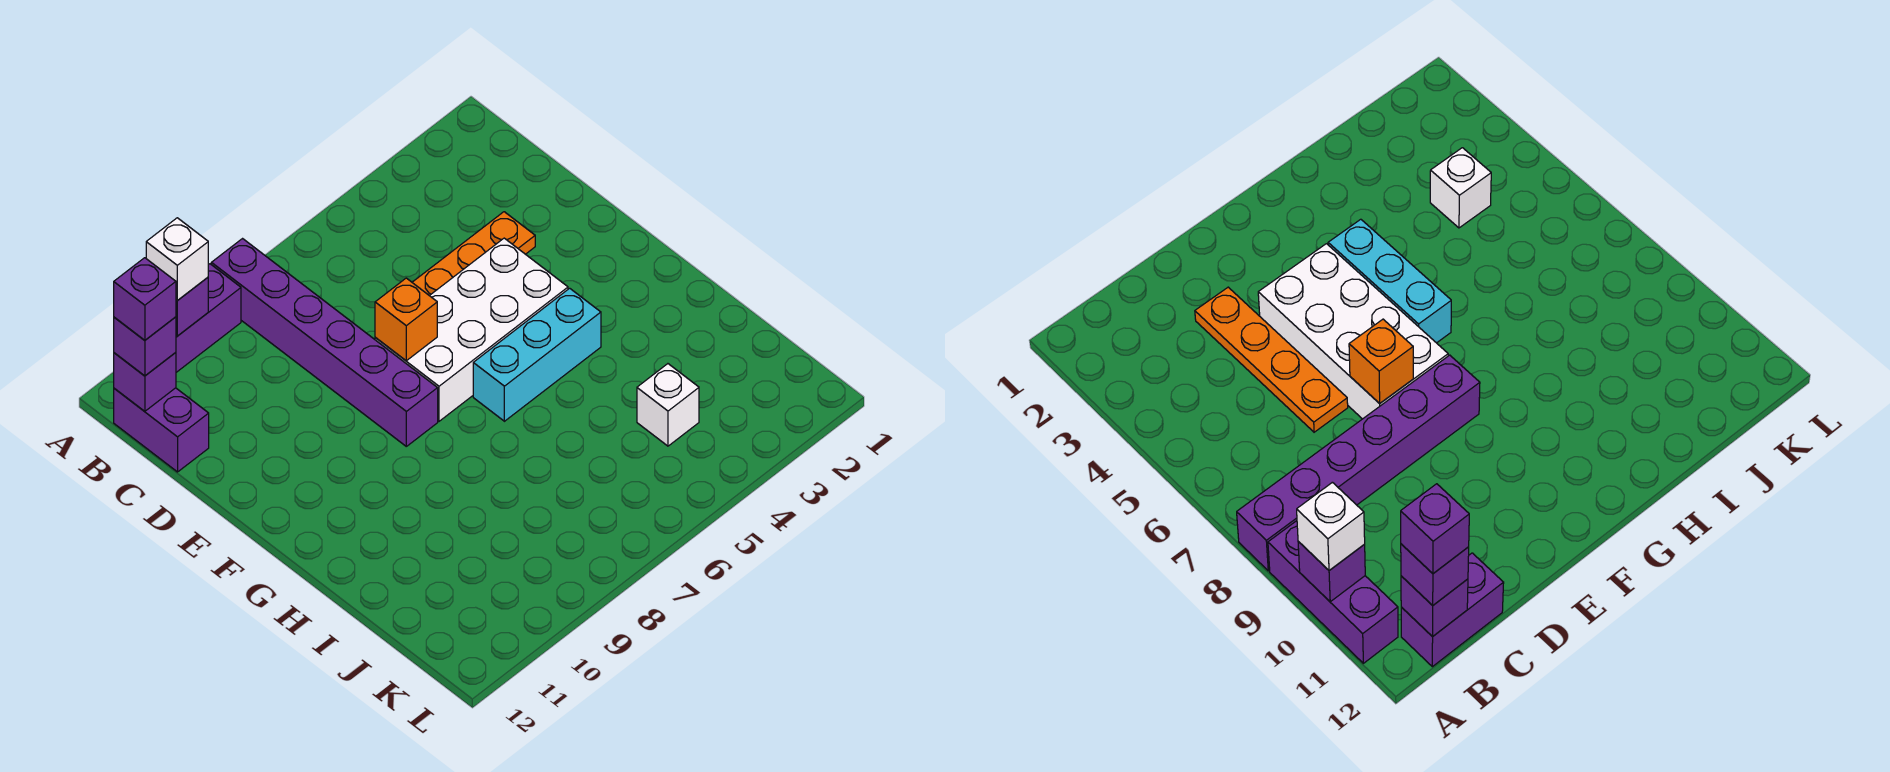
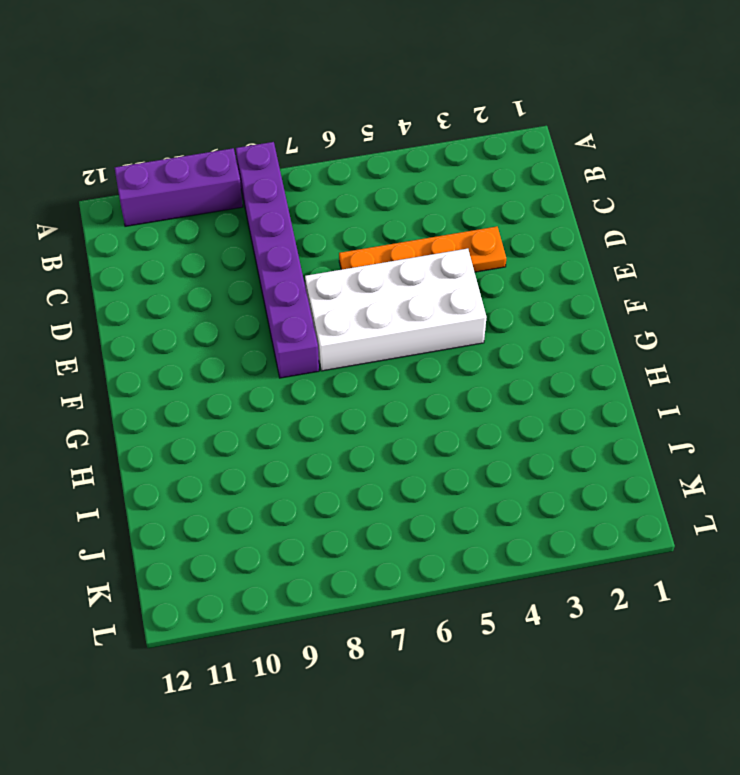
none -> purple brick B12:C12 level 1
none -> cyan brick G4:G6 level 1
none -> white brick J4 level 1

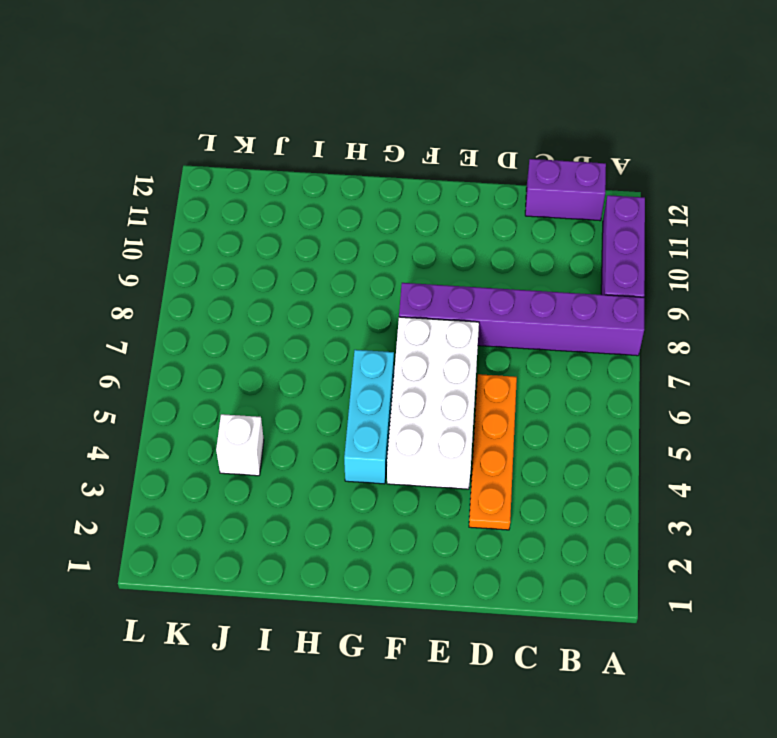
none -> purple brick A10 level 2
none -> purple brick B12 level 2
none -> orange brick E7 level 2

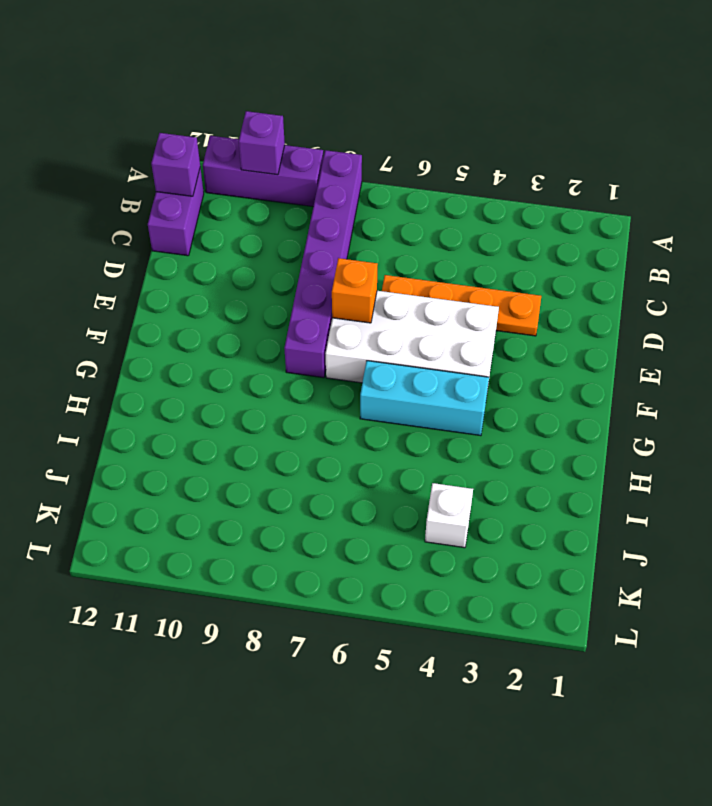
none -> white brick A10 level 3
none -> purple brick B12 level 3
none -> purple brick B12 level 4

